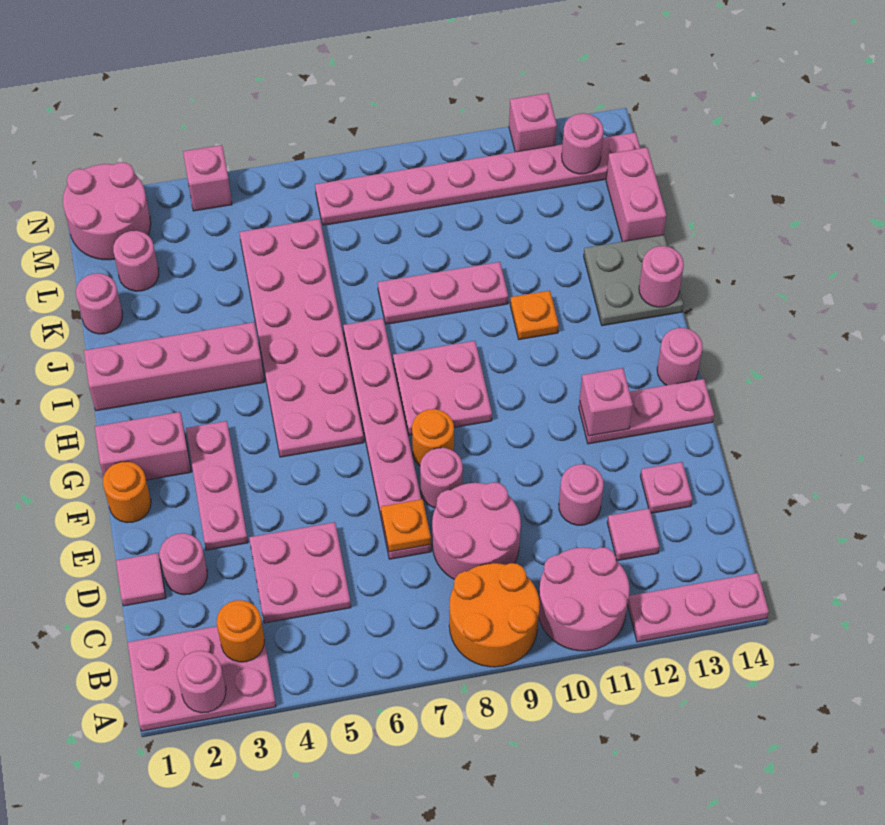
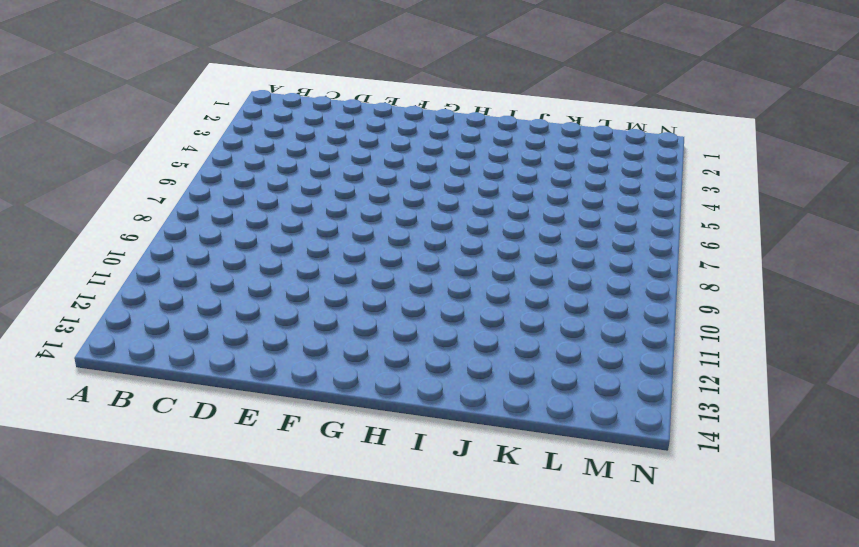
none -> pink plate A1:B3 level 1
none -> orange round brick A8:B9 level 1
none -> pink round brick A10:B11 level 1
none -> pink plate A12:A14 level 1

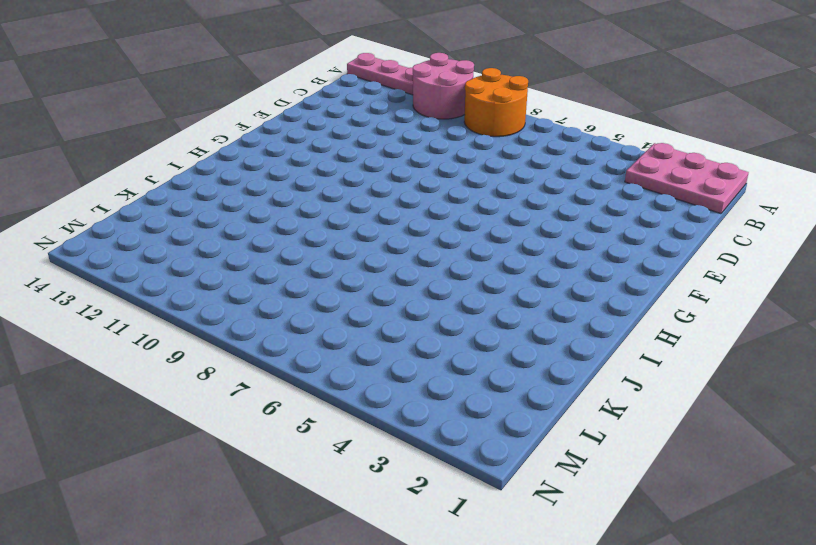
none -> pink plate C4:D5 level 1
none -> pink round brick C8:D9 level 1
none -> pink tile C12 level 1
none -> pink tile D1 level 1

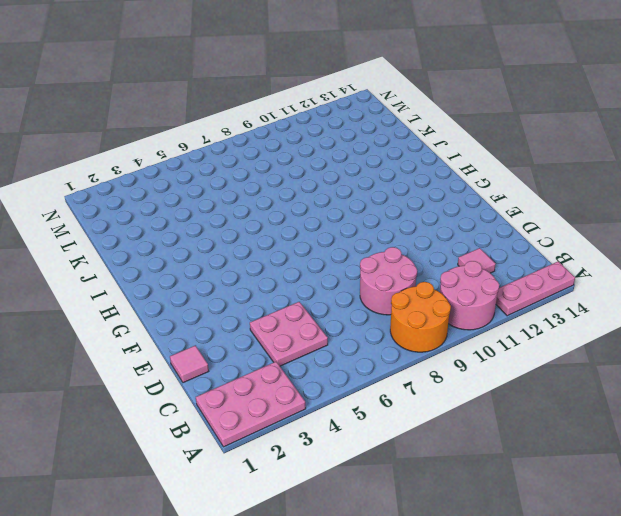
none -> pink round brick D2 level 1
none -> pink plate D7:I7 level 1
none -> pink round brick D11 level 1
none -> pink plate D13 level 1

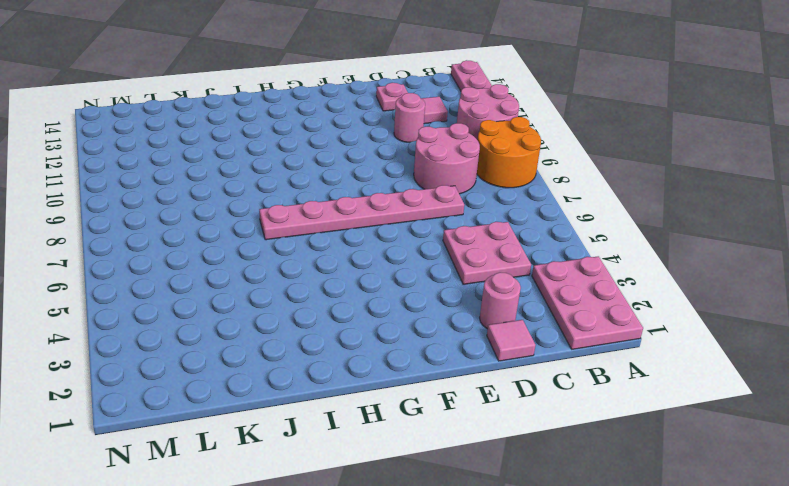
none -> pink plate E3:G3 level 1
none -> pink round brick E8 level 1
none -> orange round brick F1 level 1
none -> orange round brick F8 level 1

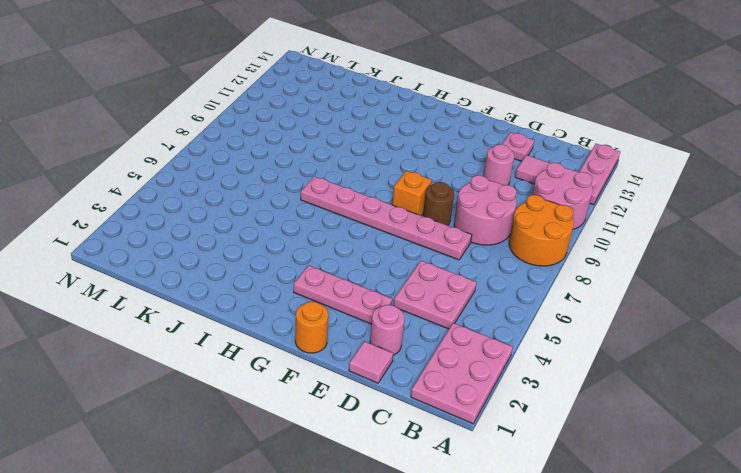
brown round brick E8 level 1 -> pink round brick E8 level 1
orange brick F8 level 1 -> orange round brick F8 level 1
none -> pink plate F12:F14 level 1
none -> pink brick G1:G2 level 1
none -> pink plate G5:L6 level 1
none -> pink plate G8:H9 level 1

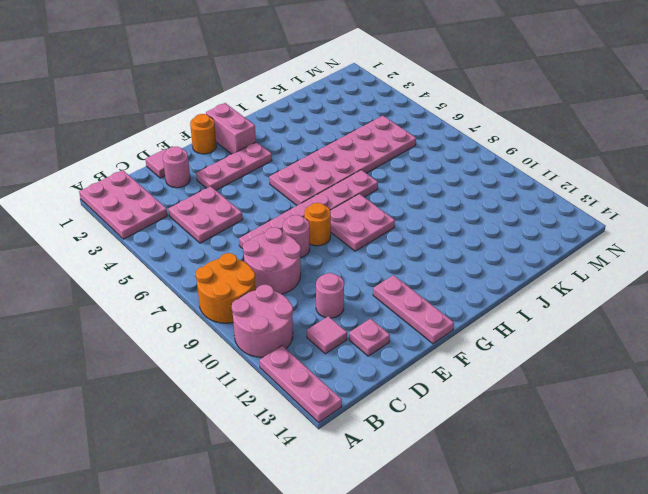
none -> pink round brick G14 level 1
none -> pink brick I1:I4 level 1
none -> orange plate I11 level 1
none -> grey plate I13:J14 level 1

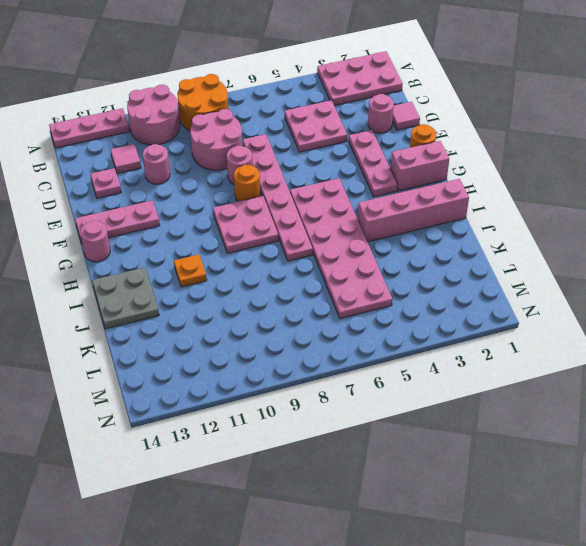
none -> pink plate J8:J10 level 1
none -> pink round brick K1 level 1
none -> pink brick K14:L14 level 1
none -> pink round brick L2 level 1

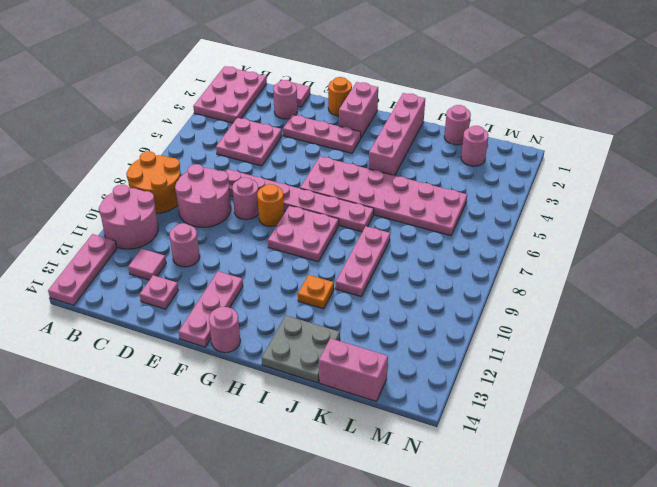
none -> pink round brick M1:N2 level 1
none -> pink plate M7:M14 level 1
none -> pink brick N4 level 1
none -> pink brick N12 level 1

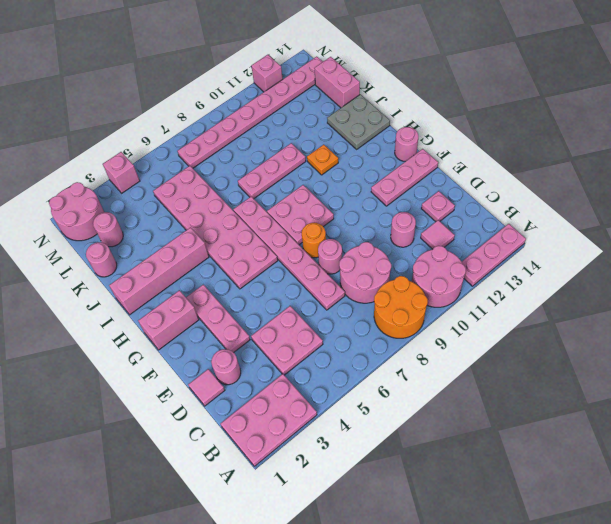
none -> orange round brick F1 level 1
none -> pink round brick A2 level 2
none -> orange round brick B3 level 2
none -> orange plate D7 level 2

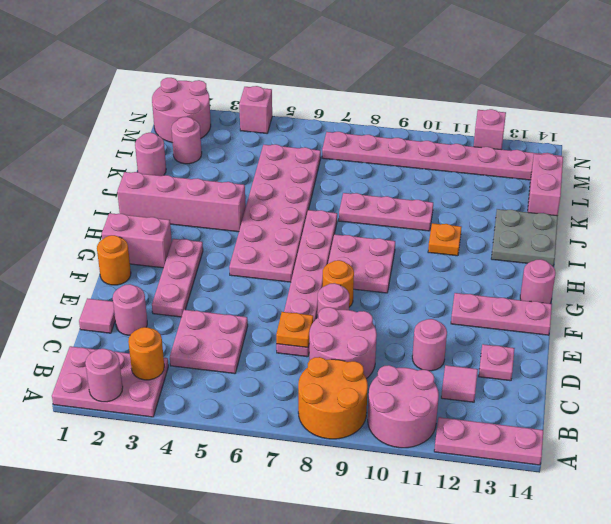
none -> pink brick F12 level 2
none -> pink round brick I14 level 2
none -> pink round brick M13 level 2

